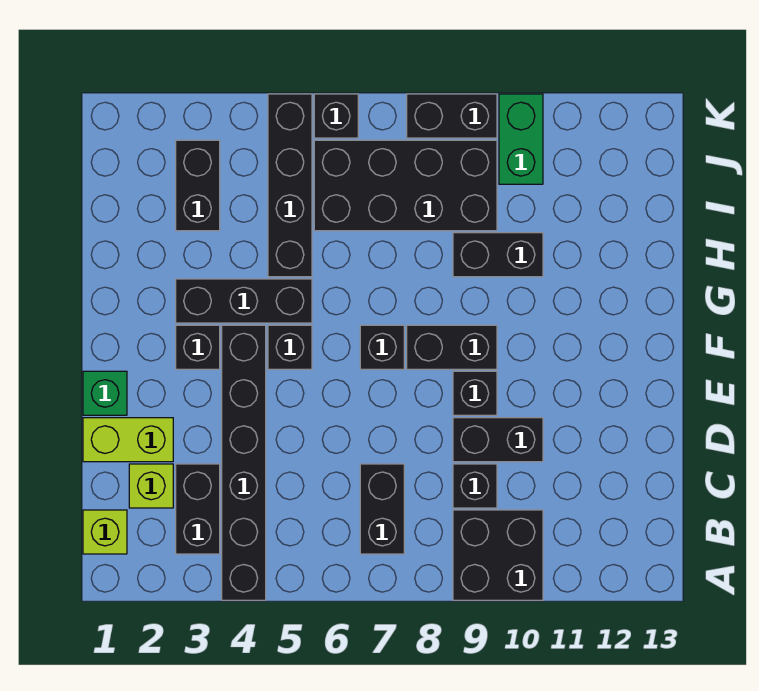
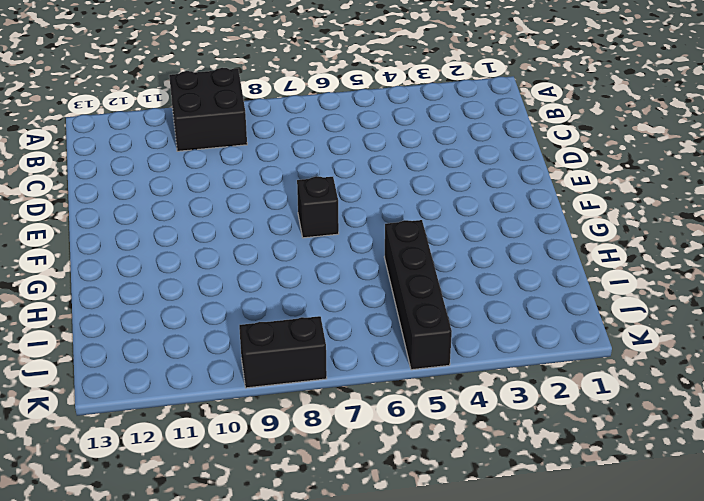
none -> black brick A4:F4 level 1
none -> lime brick B1 level 1
none -> black brick B3:C3 level 1

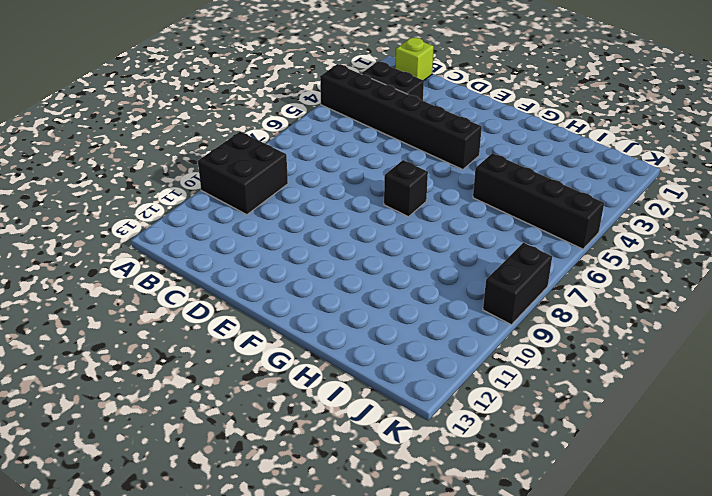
none -> black brick B7:C7 level 1
none -> lime brick C2 level 1
none -> black brick C9 level 1

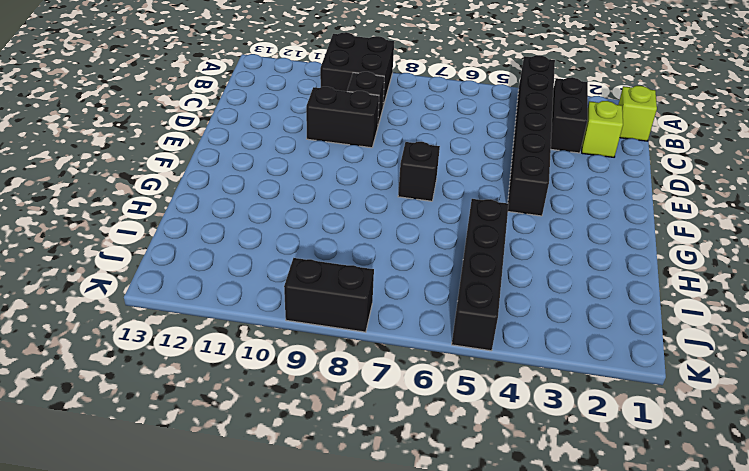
none -> black brick B7:C7 level 1
none -> lime brick D1:D2 level 1
none -> green brick E1 level 1

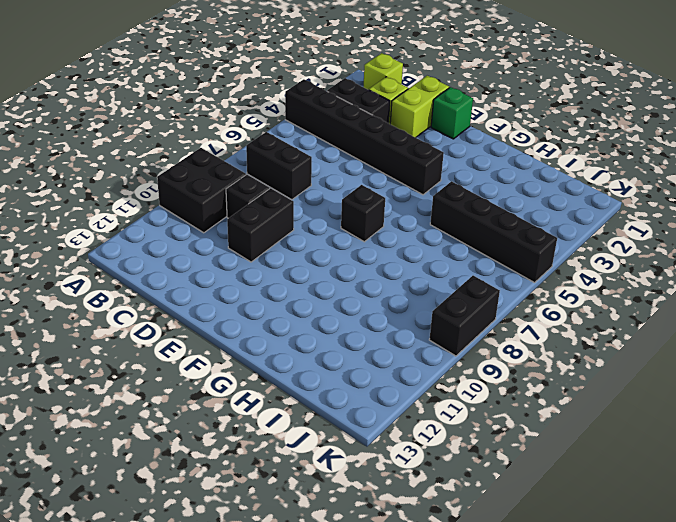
none -> black brick E9 level 1
none -> black brick F3 level 1
none -> black brick F5 level 1

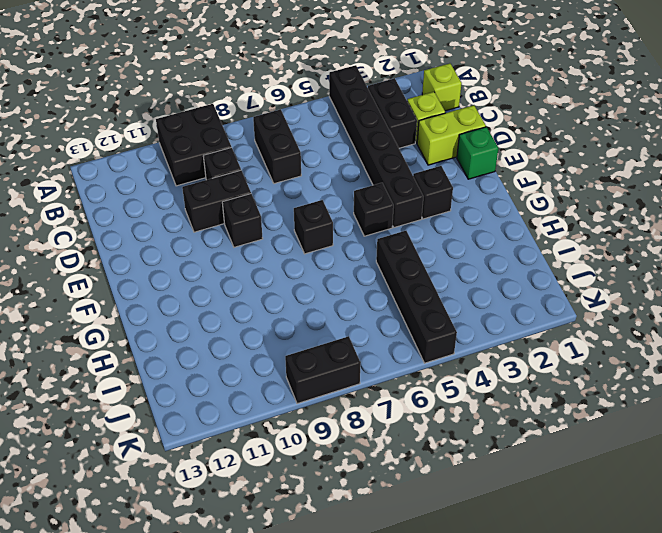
none -> black brick F8:F9 level 1
none -> black brick G3:G5 level 1
none -> black brick H9:H10 level 1

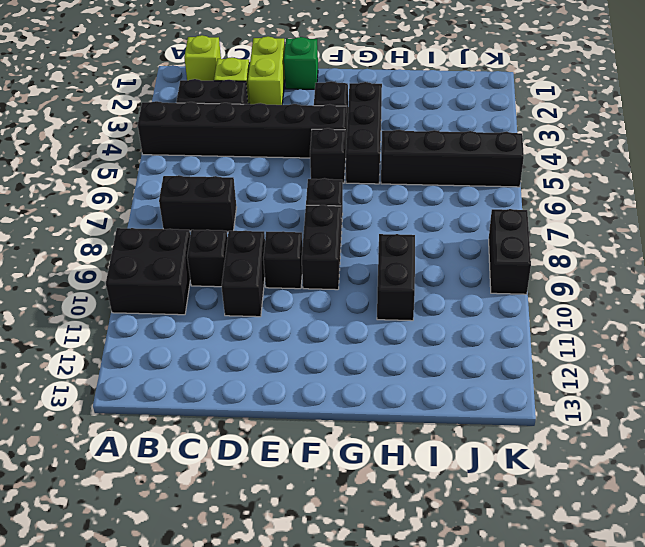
none -> black brick I3:J3 level 1
none -> black brick I6:J9 level 1
none -> green brick J10:K10 level 1

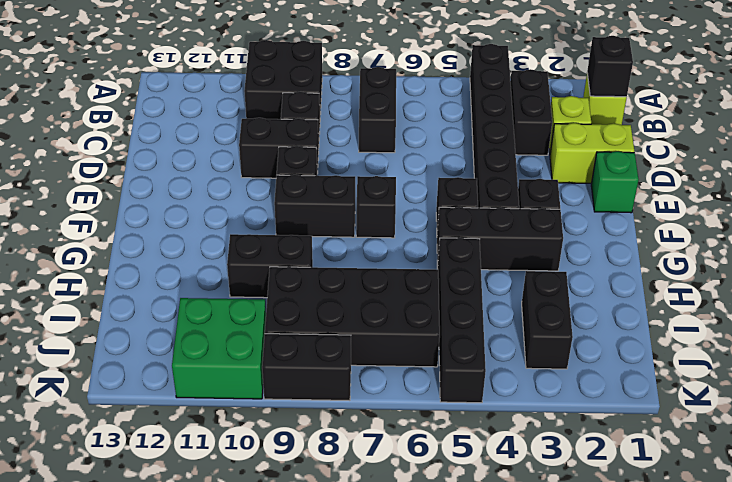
black brick B1 level 2 -> black brick K6 level 1
green brick J10:K11 level 1 -> green brick J10:K10 level 1

